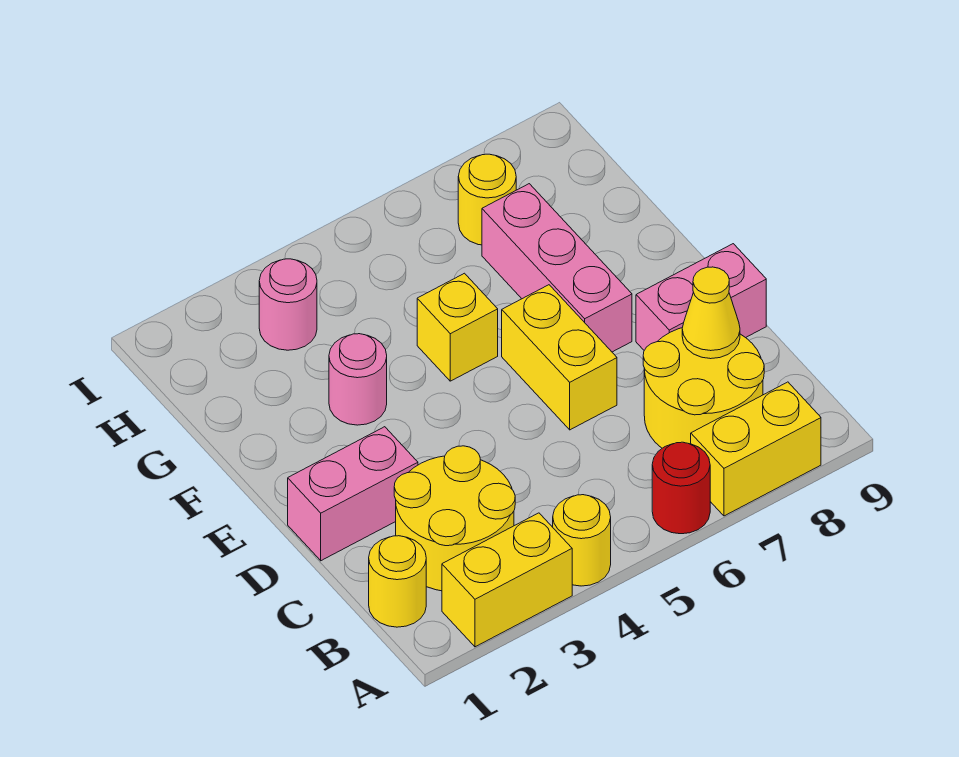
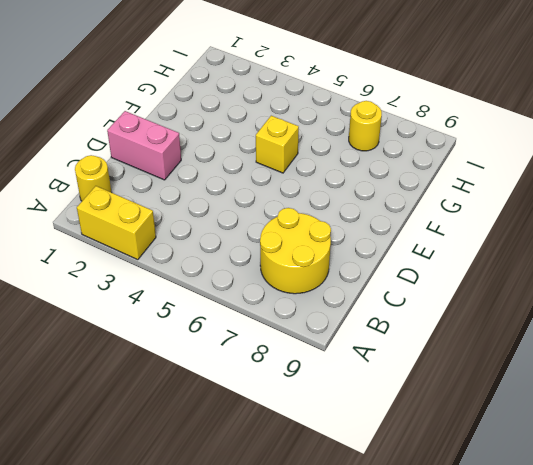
none -> yellow round brick A4 level 1
none -> red round brick A6 level 1
none -> yellow brick A7:A8 level 1

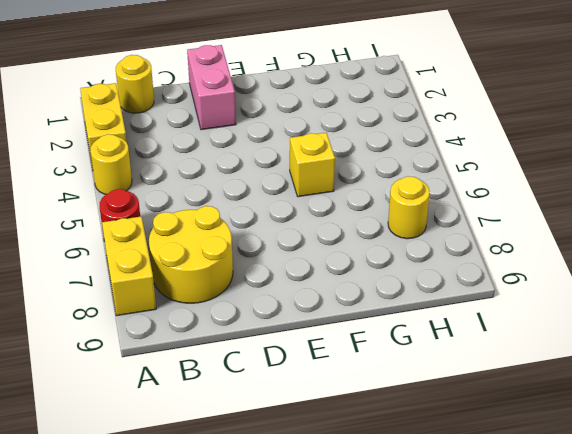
none -> yellow round brick B2:C3 level 1
none -> yellow brick D6:E6 level 1
none -> pink brick D8:D9 level 1

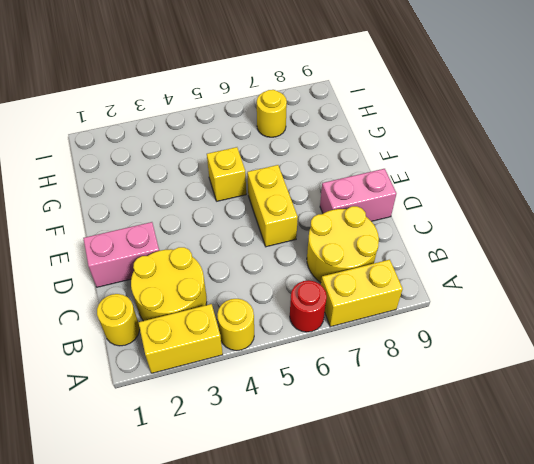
none -> pink brick E7:G7 level 1
none -> pink round brick F3 level 1
none -> pink round brick H3 level 1

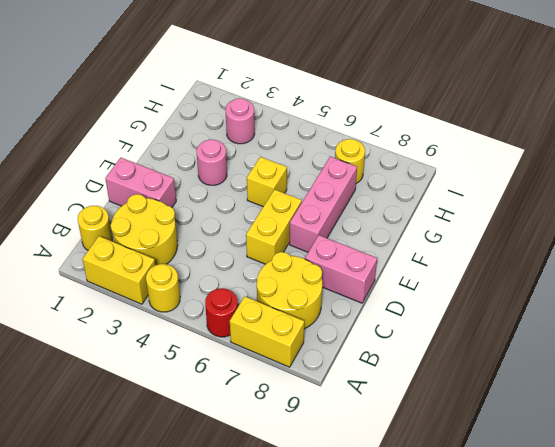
none -> yellow cone C8 level 2

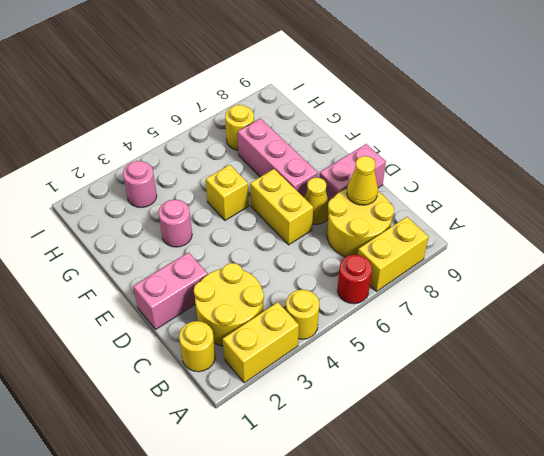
yellow cone D7 level 1 -> none

